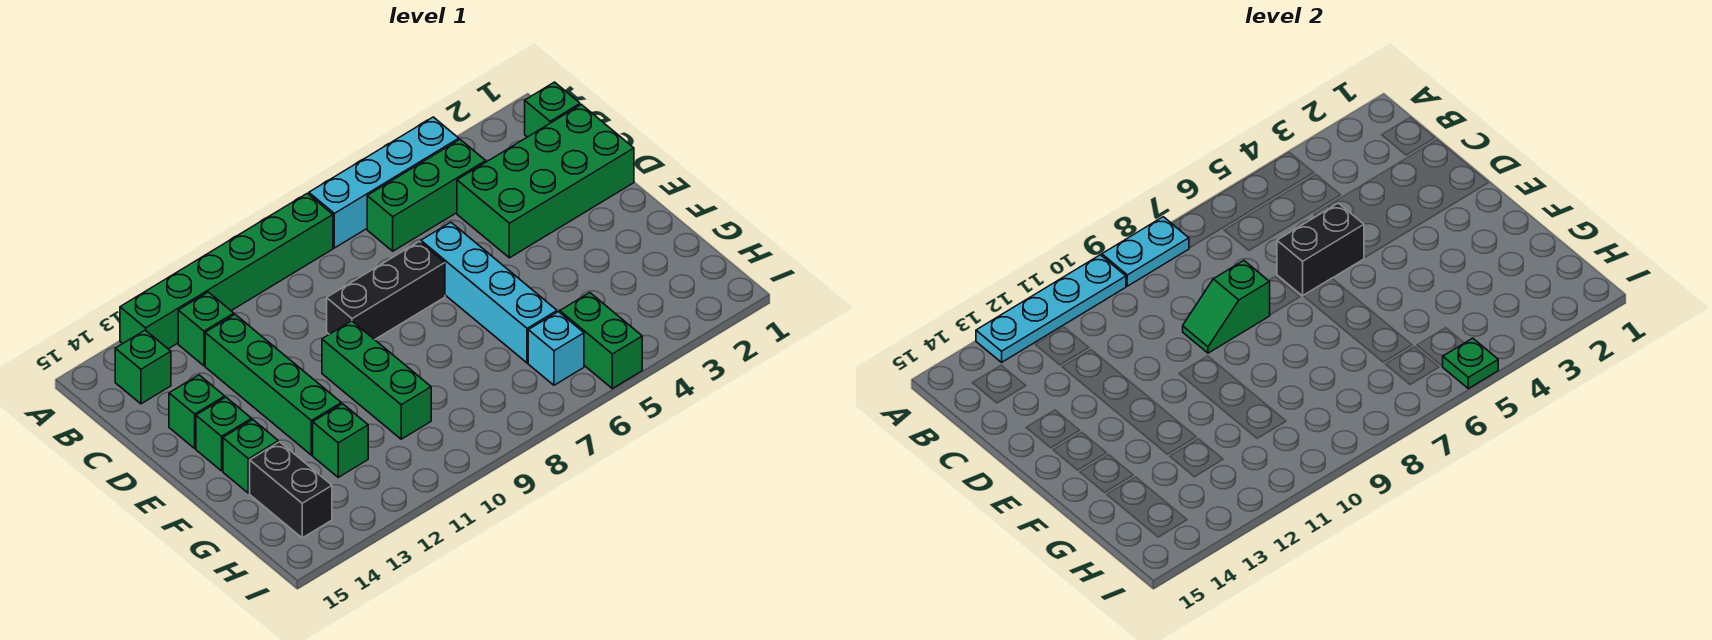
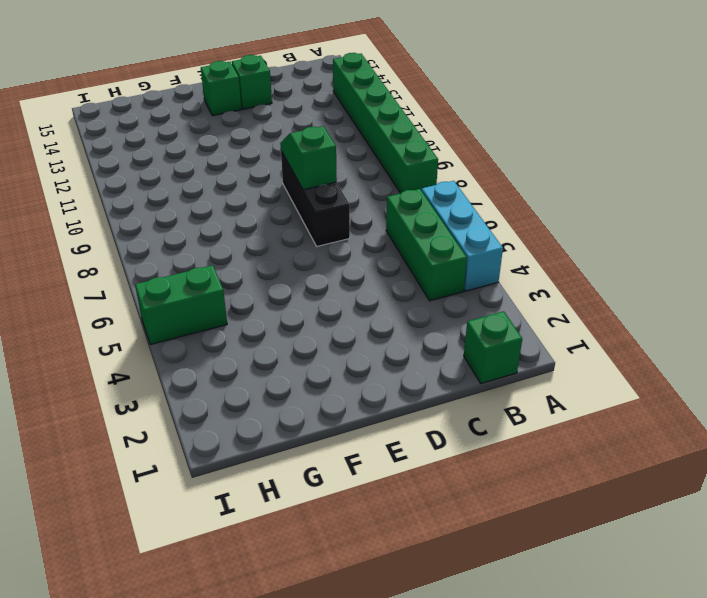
cyan brick A4:A6 level 1 -> cyan brick A4:A7 level 1
none -> green brick B12 level 1
none -> green brick B14 level 1
none -> green brick C1:D4 level 1

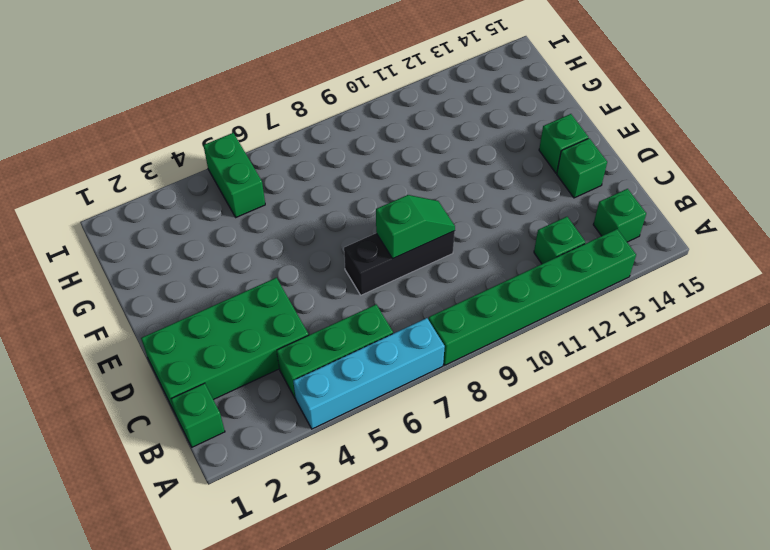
none -> green brick C12:F12 level 1
none -> cyan brick D6:G6 level 1
none -> green brick E10:G10 level 1

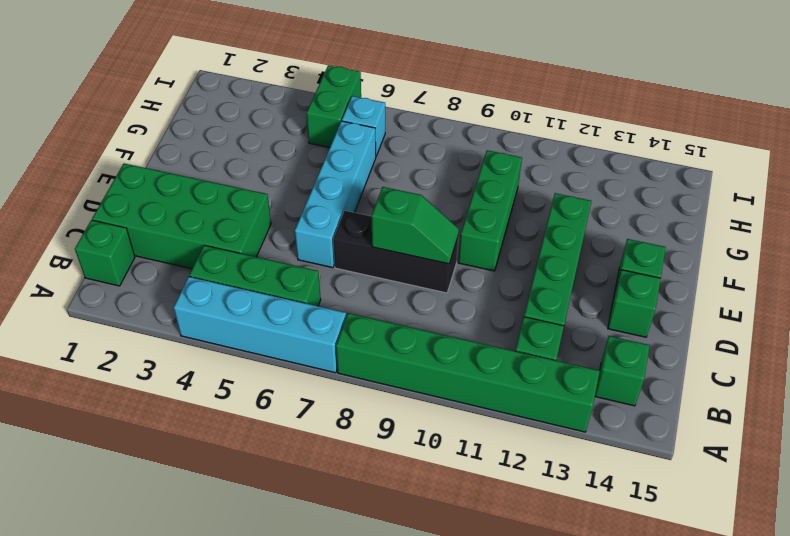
none -> green brick F14 level 1
none -> green brick G12 level 1
none -> black brick G14:H14 level 1

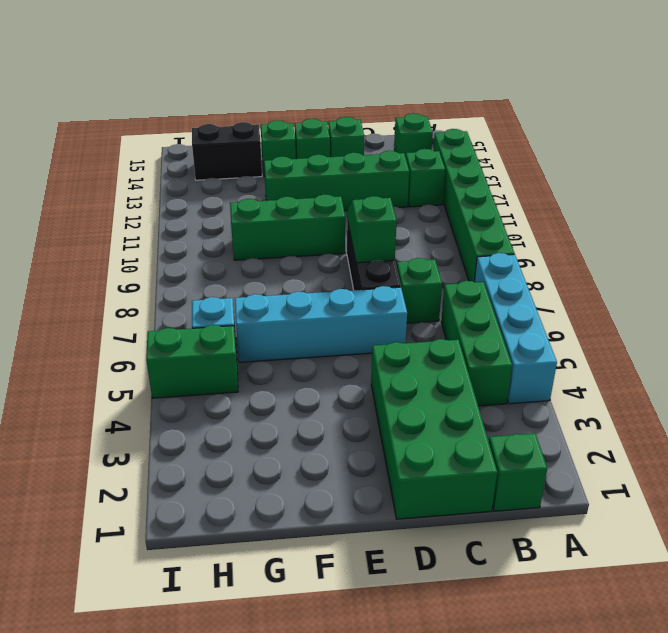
green brick C7 level 1 -> green brick G12 level 1
none -> cyan plate A8:A9 level 2
none -> cyan plate A10:A13 level 2
none -> black brick D5:D6 level 2

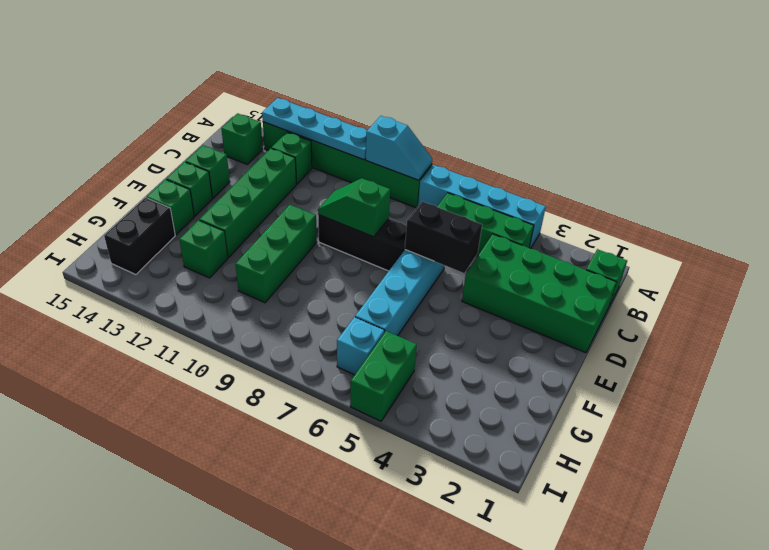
cyan slope A8:A9 level 2 top 9 -> cyan plate A8:A9 level 2
none -> green plate I5 level 2

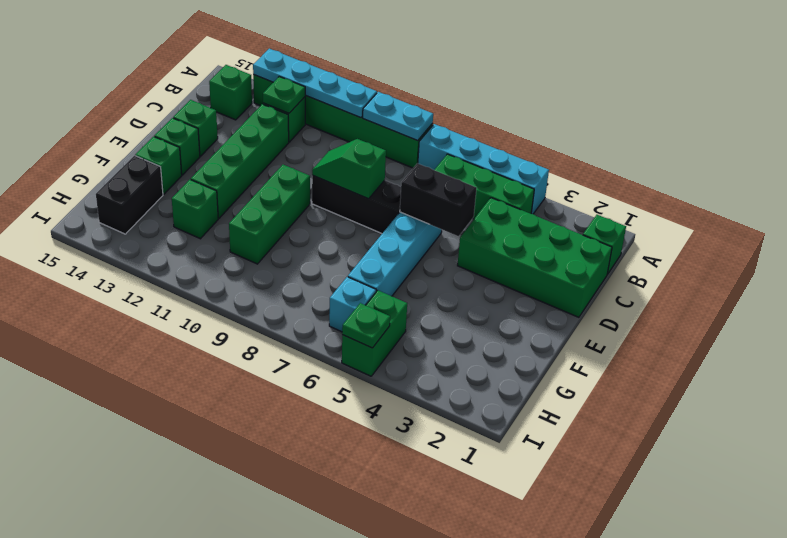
green plate B12 level 2 -> none

